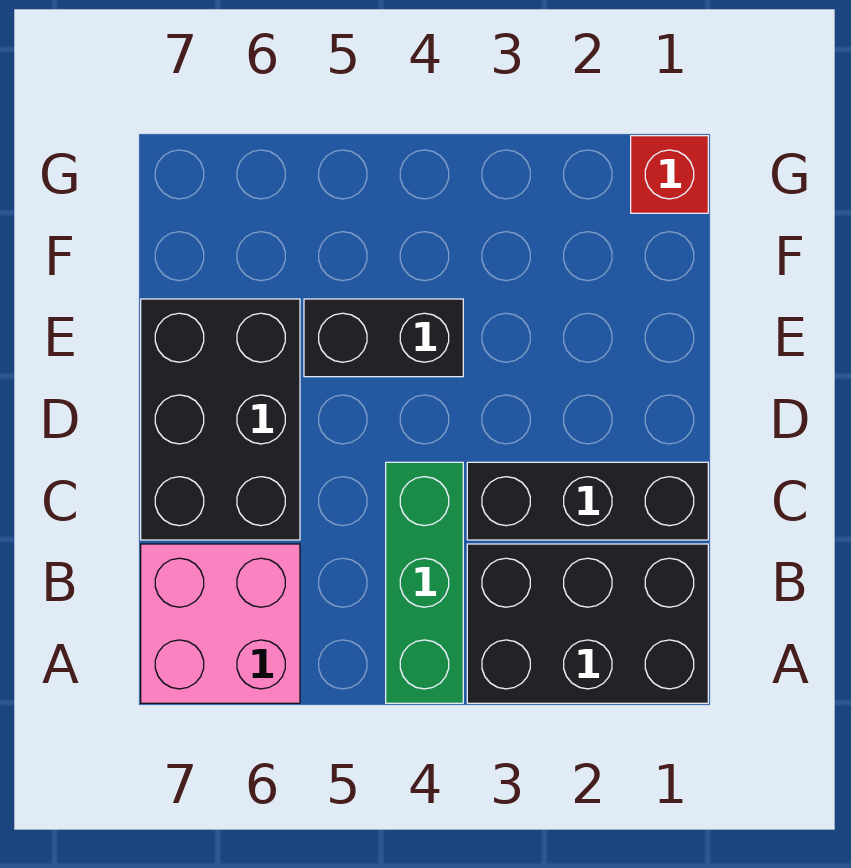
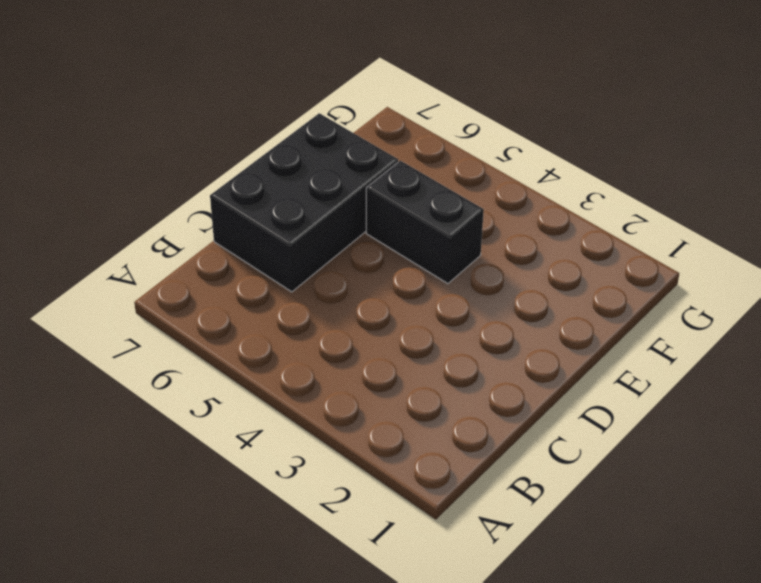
none -> black brick A1:B3 level 1
none -> green brick A4:C4 level 1

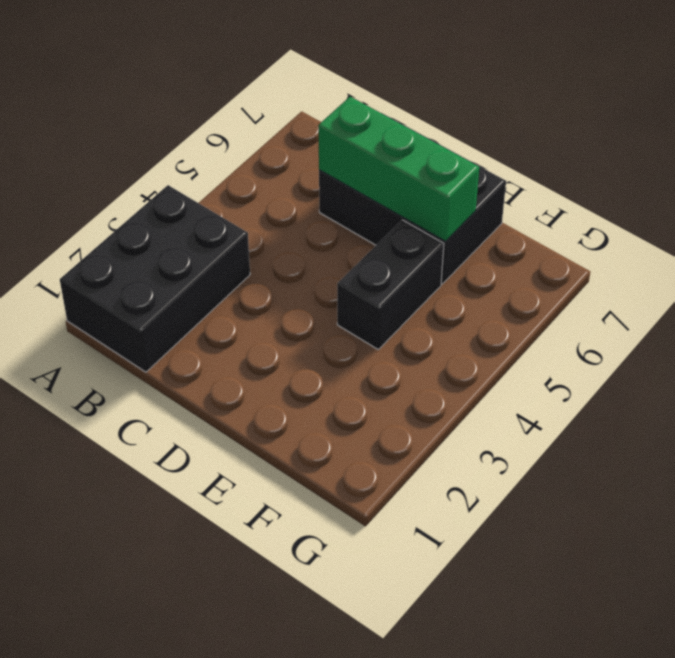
green brick C6:E6 level 2 -> green brick A4:C4 level 1
none -> pink brick A6:B7 level 1
none -> black brick C1:C3 level 1

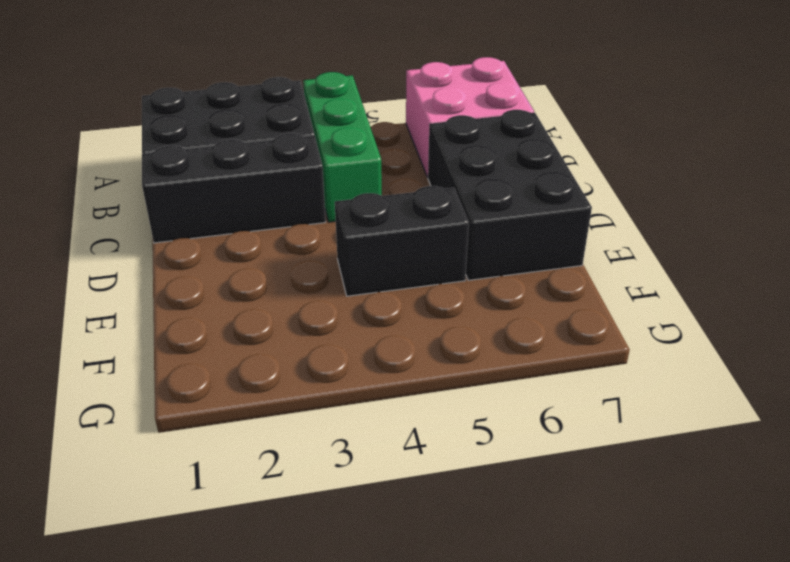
none -> red brick G1 level 1

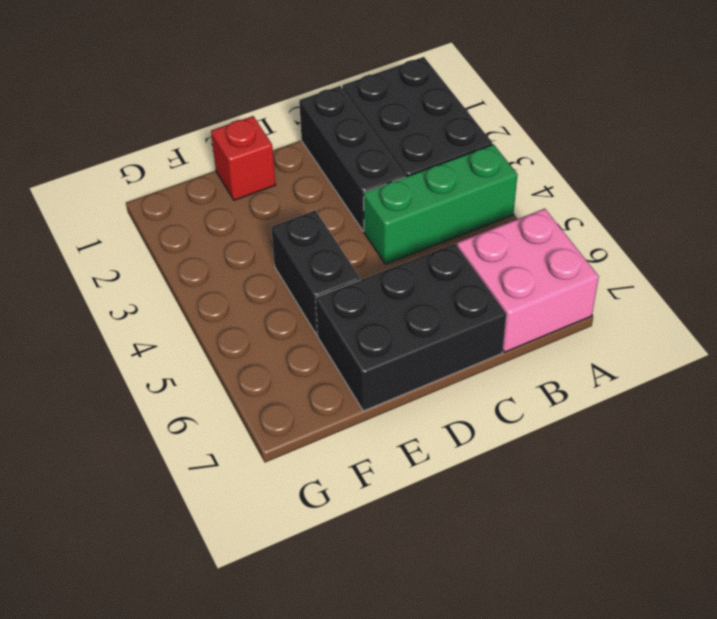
red brick E1 level 1 -> red brick G1 level 1

